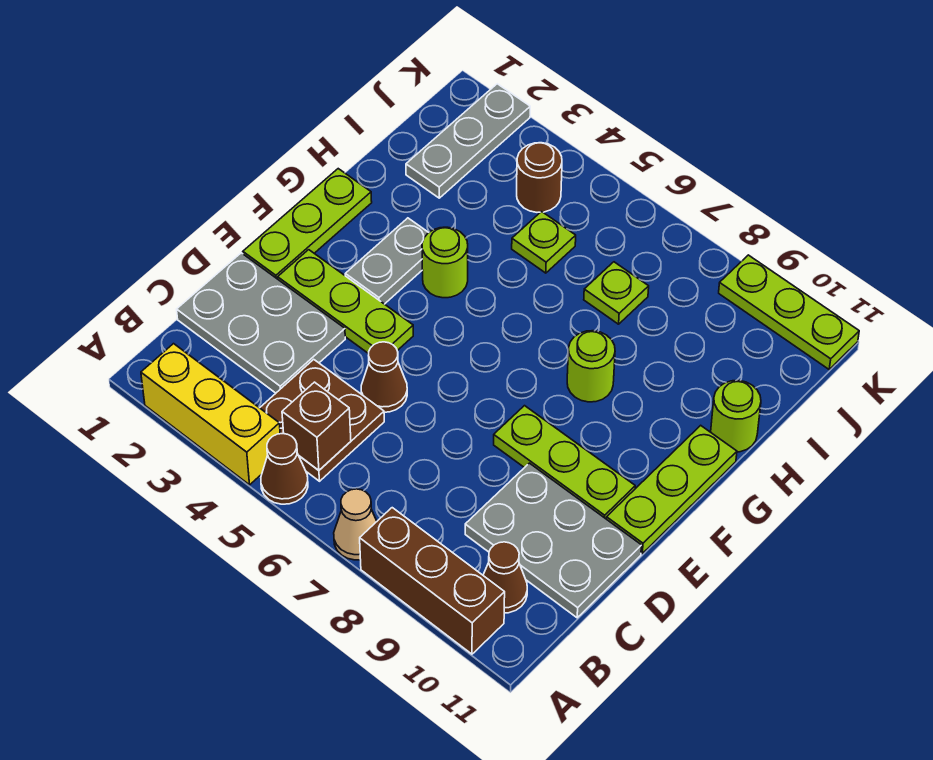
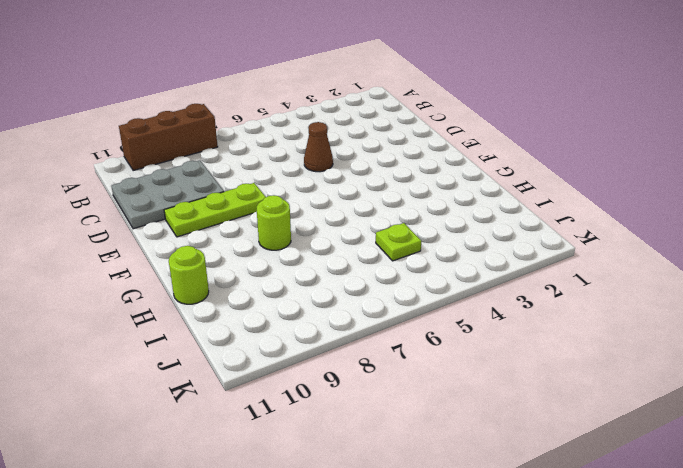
none -> yellow brick A2:A4 level 1
none -> brown cone A5 level 1
none -> tan cone A7 level 1

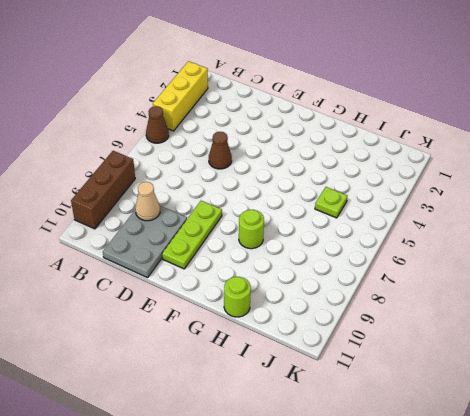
tan cone C9 level 2 -> tan cone A7 level 1
none -> brown plate B4:C5 level 1
none -> brown cone B10 level 1
none -> grey plate C1:D3 level 1

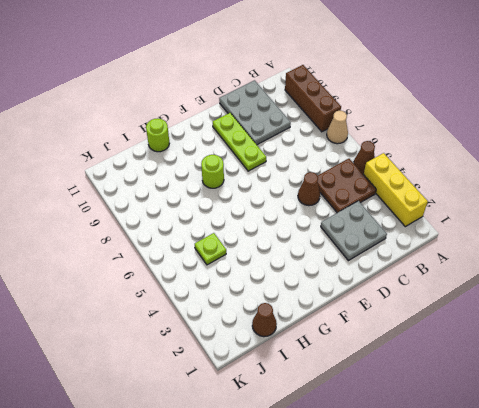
grey plate C2:D3 level 1 -> grey plate C1:D3 level 1
brown cone I1 level 1 -> brown cone B10 level 1
none -> lime plate E1:G1 level 1
none -> lime plate E2:E4 level 1
none -> lime plate E11:G11 level 1

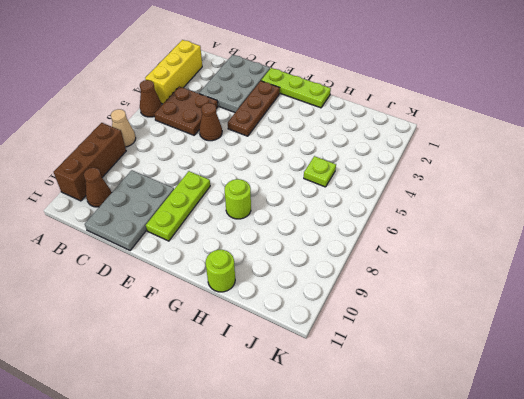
brown plate E2:E4 level 1 -> lime plate E2:E4 level 1
none -> lime plate E11:G11 level 1
none -> grey plate F3:G3 level 1
none -> lime round brick G4 level 1

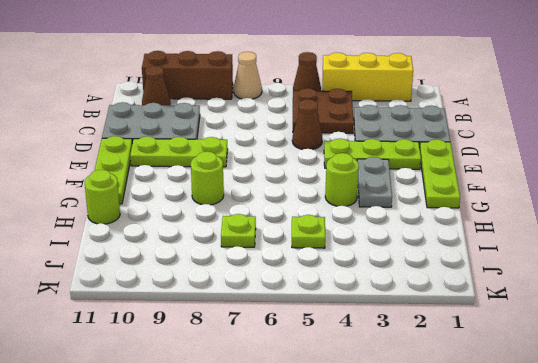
none -> grey plate I2:K2 level 1
none -> brown round brick J4 level 1
none -> lime plate K9:K11 level 1

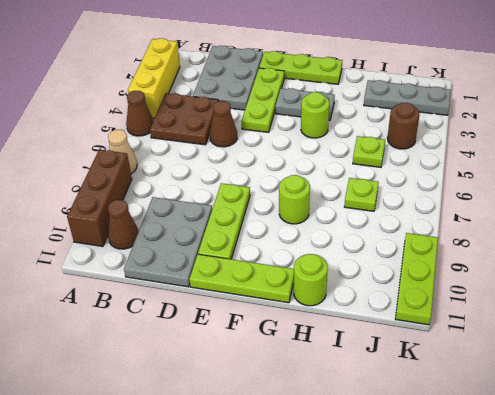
none -> brown brick B5 level 2

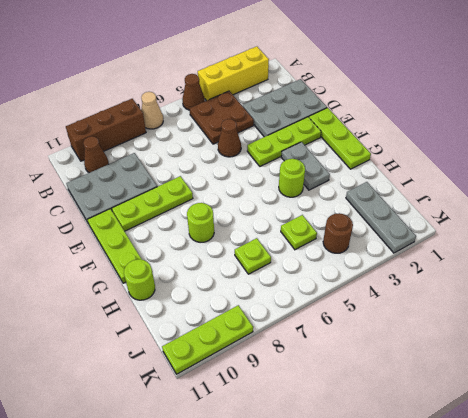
none -> brown brick B5 level 2

